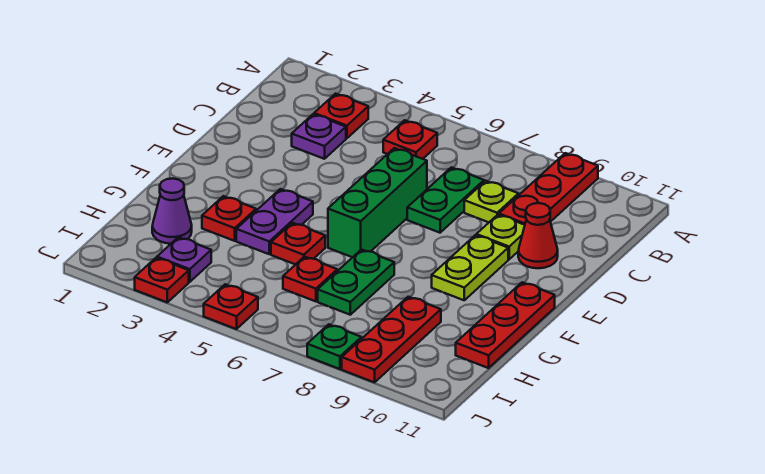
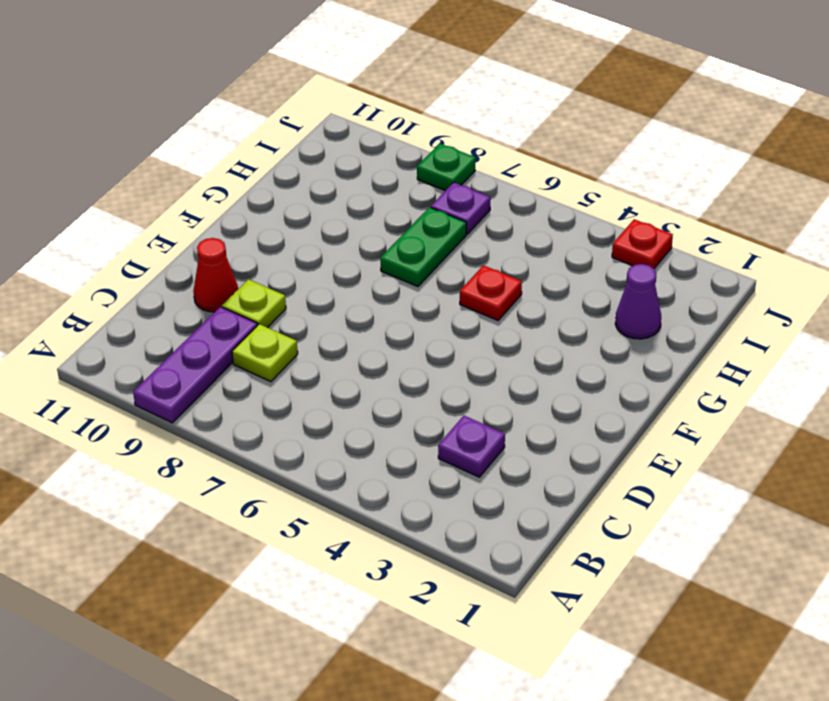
purple plate A9:C9 level 1 -> red plate A9:C9 level 1
purple plate I7 level 1 -> purple plate I3 level 1
none -> red plate B3 level 1
none -> red plate B5 level 1
none -> green plate C7:D7 level 1

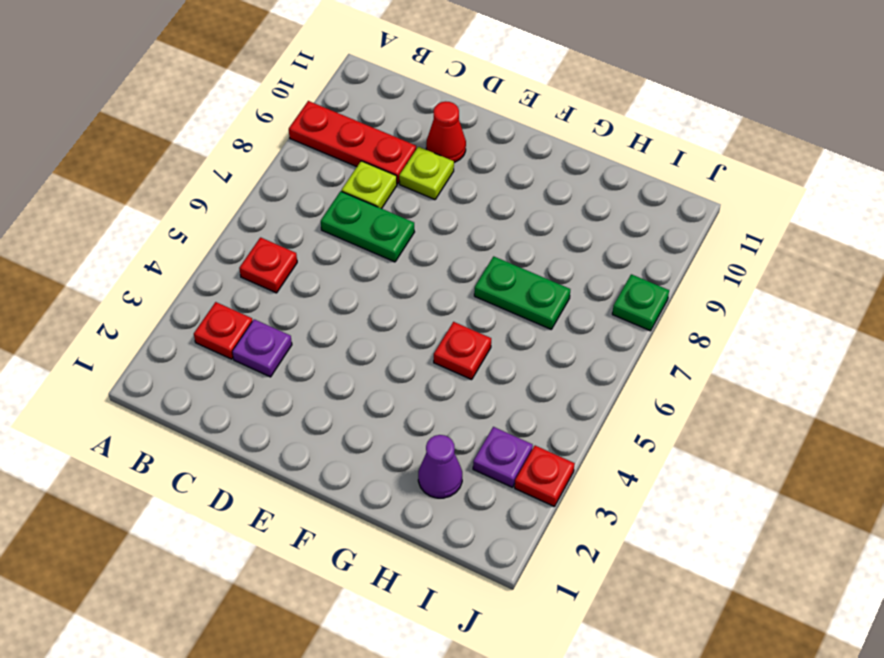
none -> green brick D6:F6 level 1
none -> lime plate E9:F9 level 1
none -> purple plate F4:G4 level 1

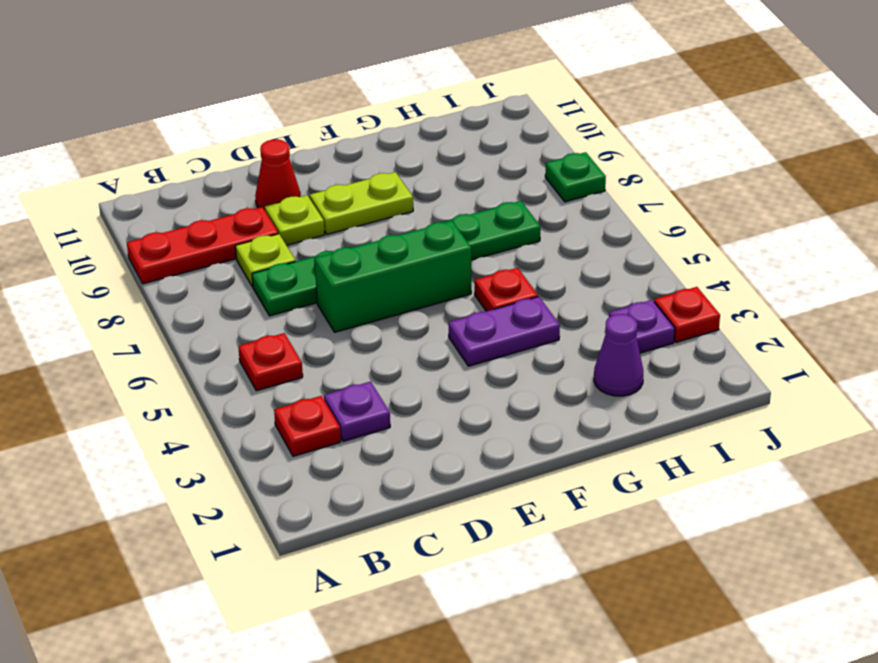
none -> red plate F11:H11 level 1
none -> red plate G3 level 1
none -> red plate H6 level 1

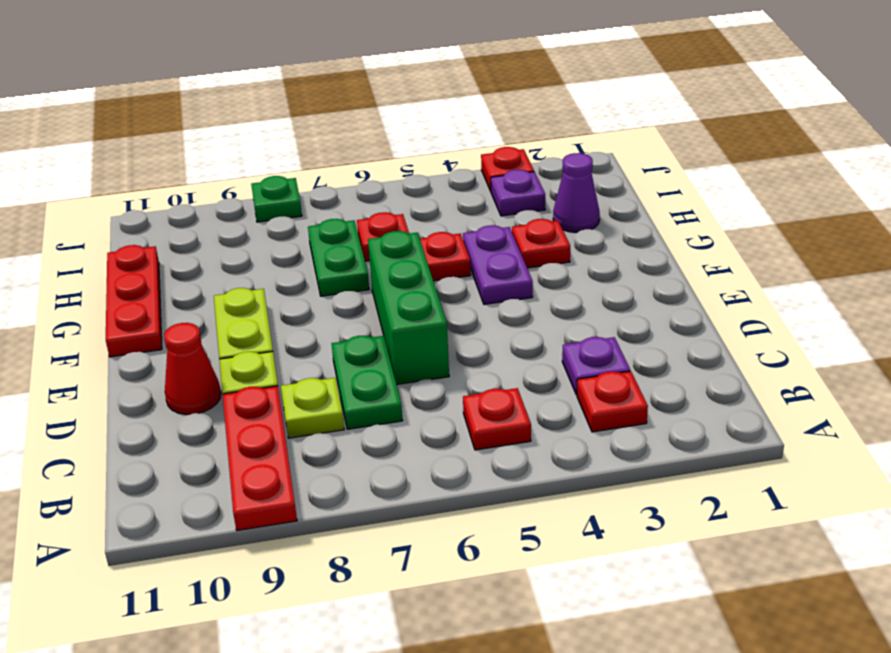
none -> red plate H9:J9 level 1
none -> red plate J5 level 1

